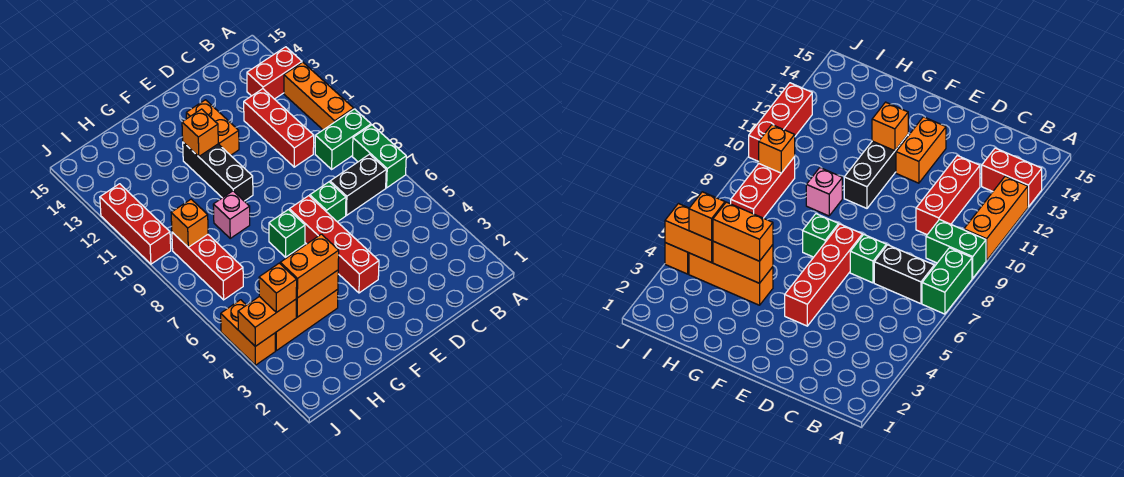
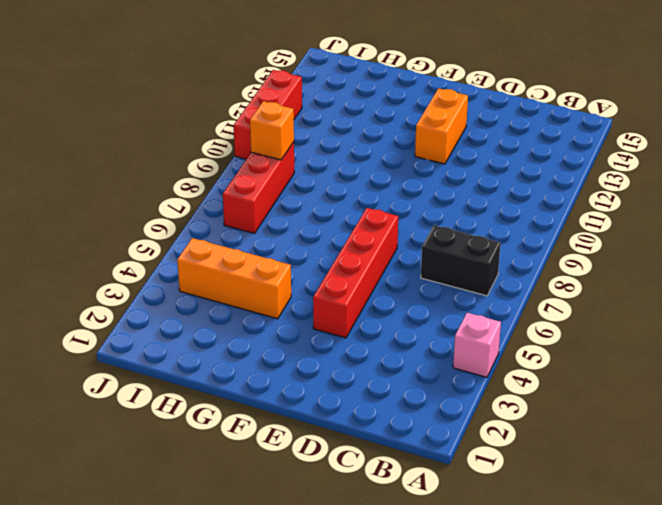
pink brick A4 level 1 -> pink brick G9 level 1
none -> green brick A7:A8 level 1
none -> green brick A9:B9 level 1
none -> orange brick A10:A12 level 1

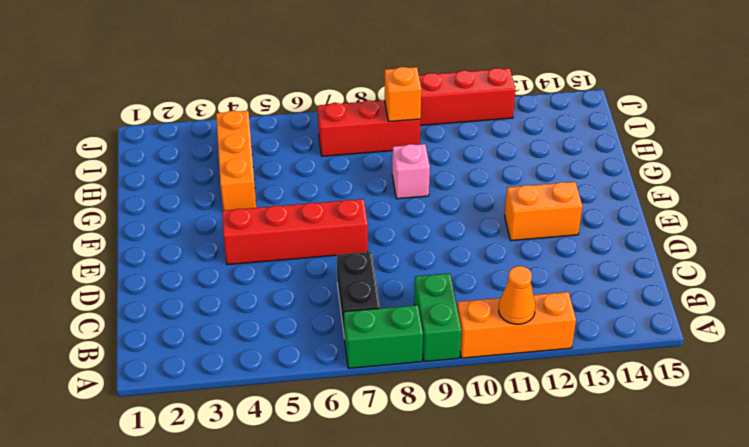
orange cone A11 level 2 -> none
none -> red brick A13:B13 level 1
none -> red brick C10:C12 level 1
none -> green brick D7 level 1

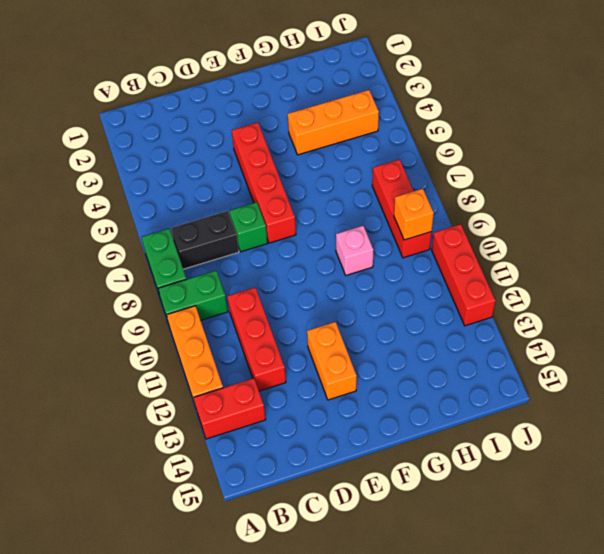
none -> green brick F7 level 1
none -> black brick F10:F12 level 1
none -> orange brick J4:J5 level 1

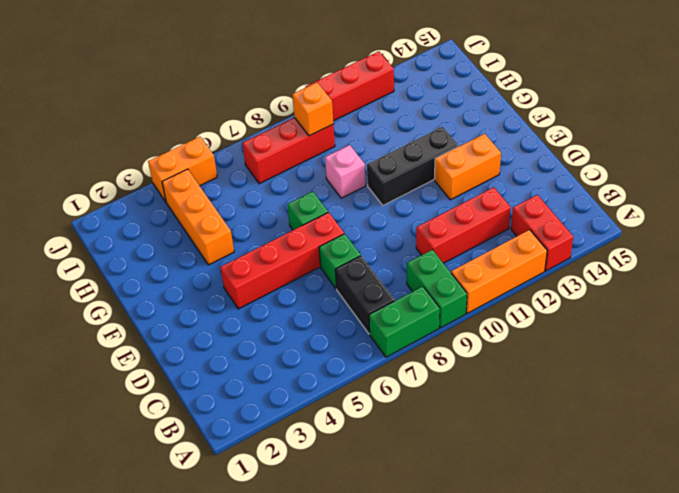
none -> orange brick F12 level 2
none -> orange brick G4:H4 level 2
none -> orange brick I4:J4 level 2

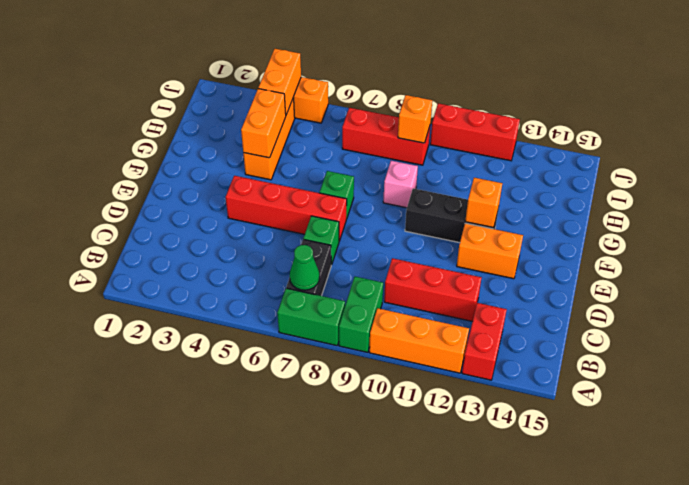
green cone B7 level 2 -> none
none -> orange brick G4:H4 level 3
none -> orange brick I4 level 3

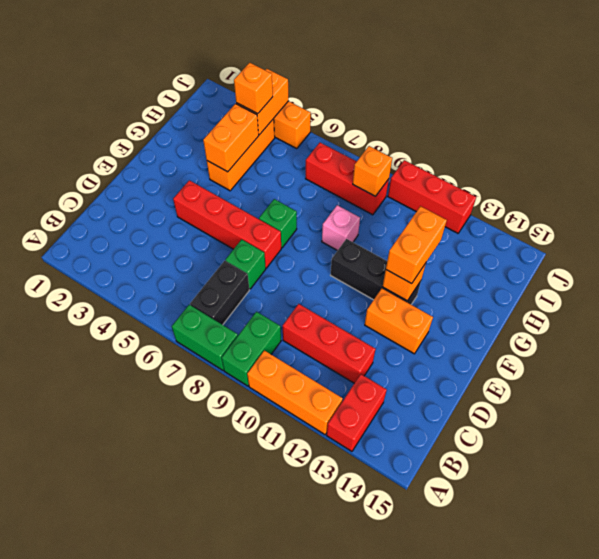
orange brick F12:G12 level 3 -> orange brick G4:H4 level 3

